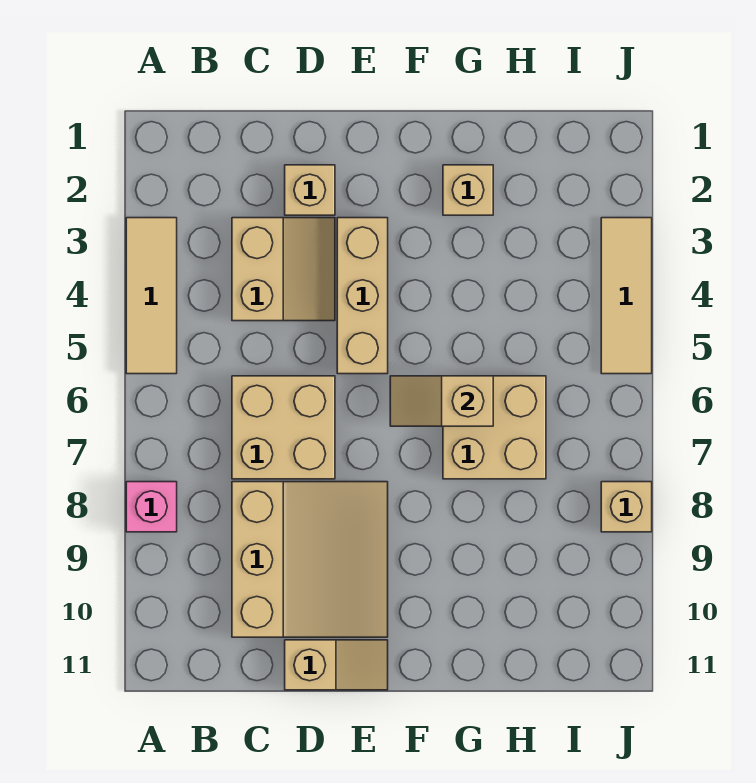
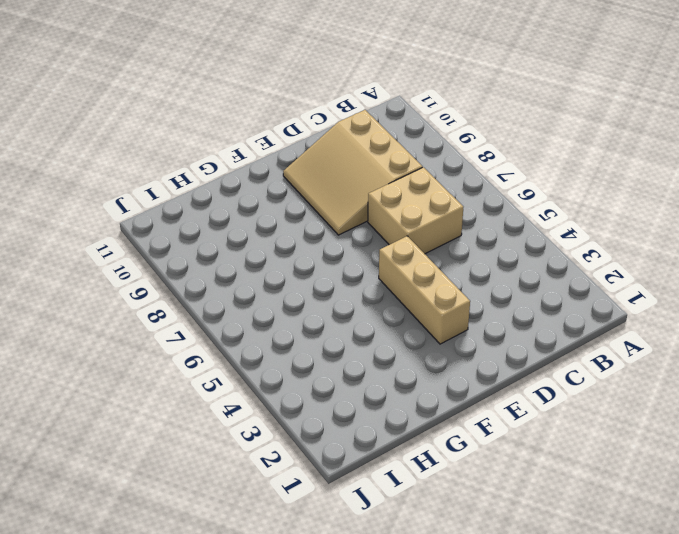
none -> tan tile A3:A5 level 1
none -> pink brick A8 level 1
none -> tan slope C3:D4 level 1 top C

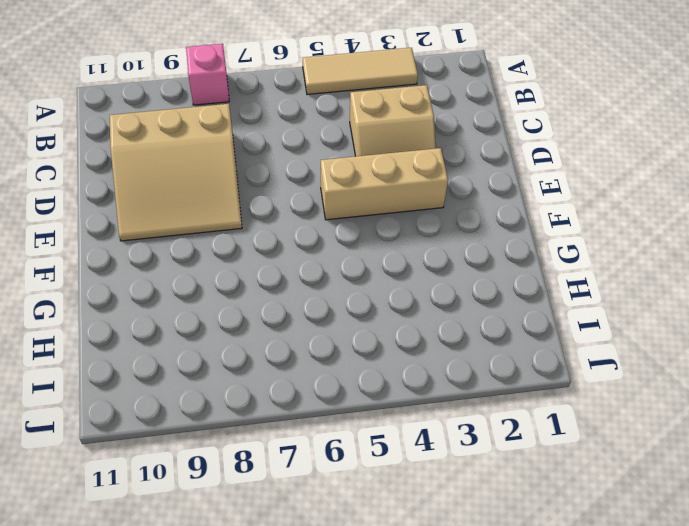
none -> tan brick C6:D7 level 1
none -> tan brick D2 level 1
none -> tan slope D11:E11 level 1 top D

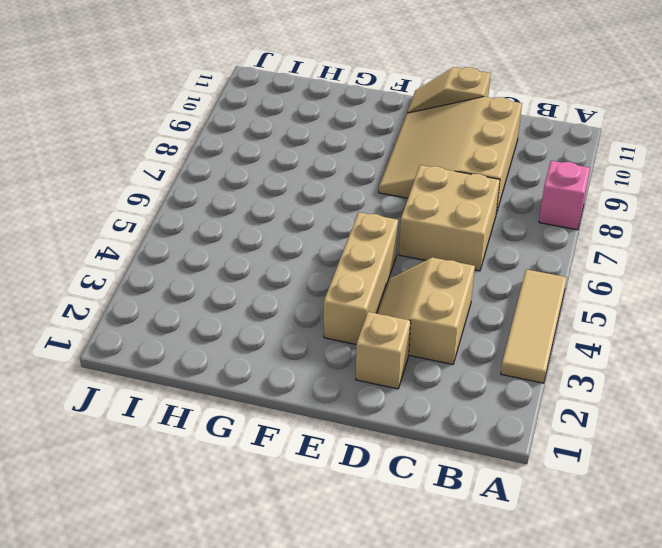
none -> tan brick G2 level 1
none -> tan brick G6:H7 level 1
none -> tan tile J3:J5 level 1

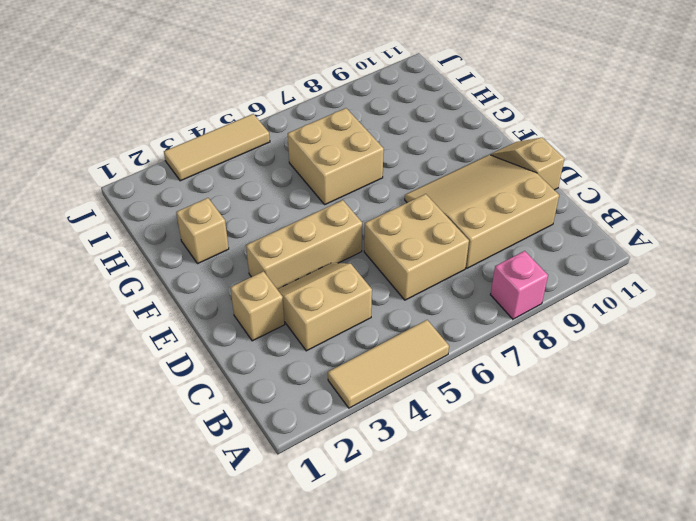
none -> tan brick J8 level 1
none -> tan slope F6:G6 level 2 top G

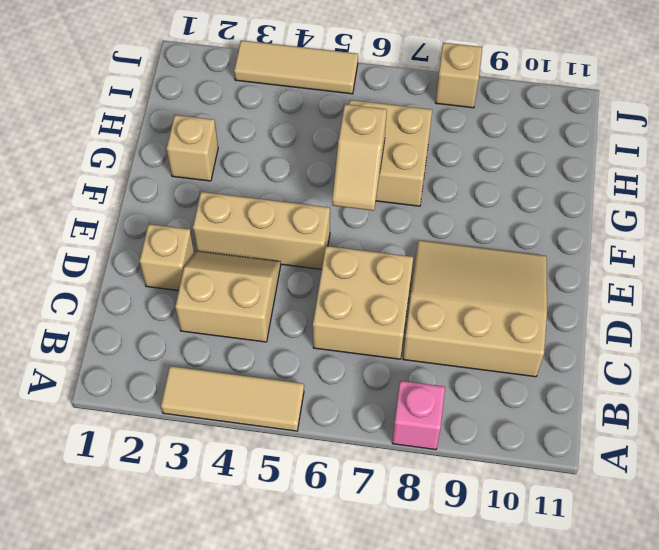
none -> tan slope D11:E11 level 1 top D

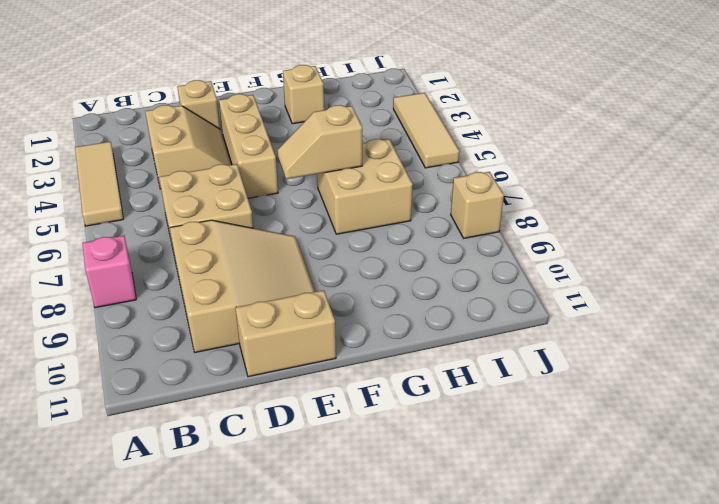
tan brick D11:E11 level 1 -> tan slope D11:E11 level 1 top D

